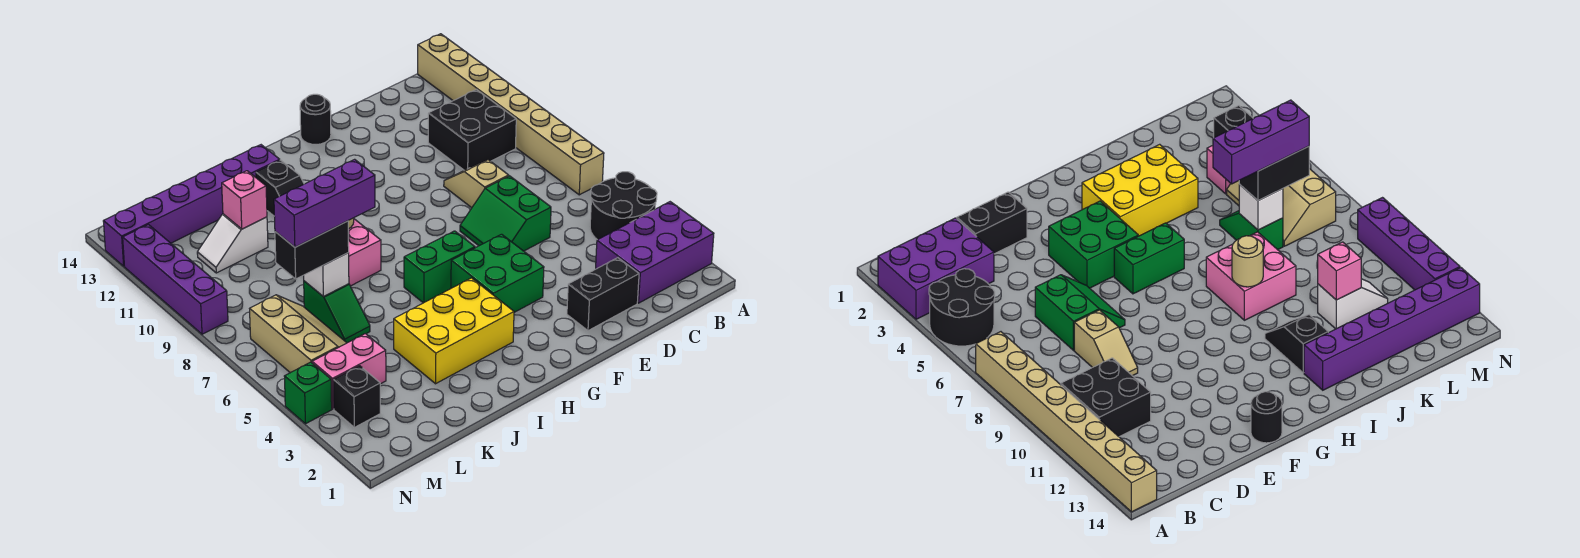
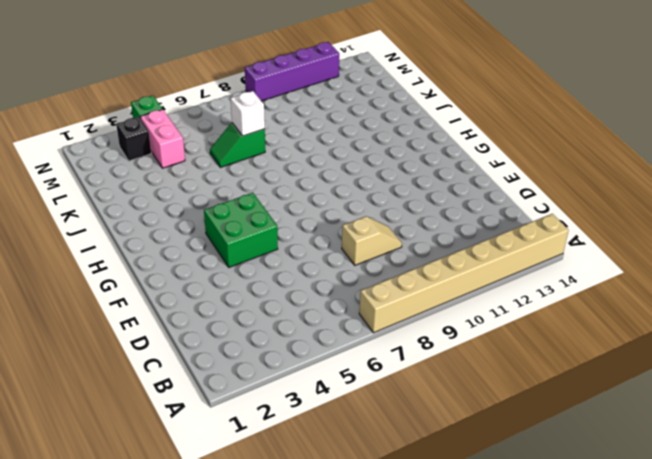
none -> purple brick A2:C3 level 1
none -> black round brick A4:B5 level 1
none -> black brick B10:C11 level 1

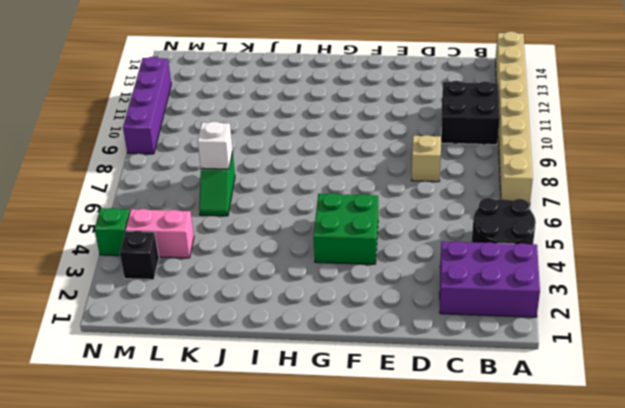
none -> black brick D2:E2 level 1
none -> green slope D6:E7 level 1 top D
none -> black round brick F14 level 1

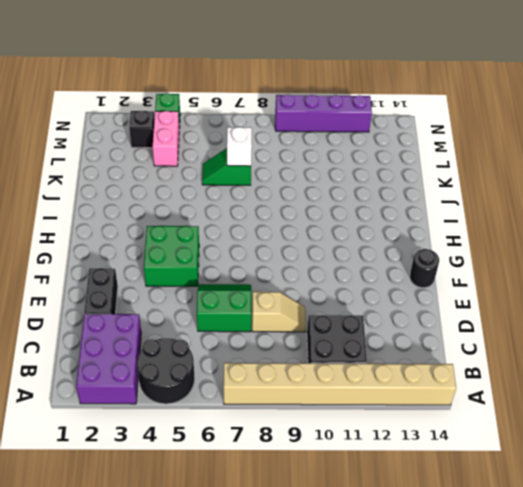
none -> green brick G6:H6 level 1
none -> yellow brick H3:J4 level 1
none -> pink brick I8:J9 level 1

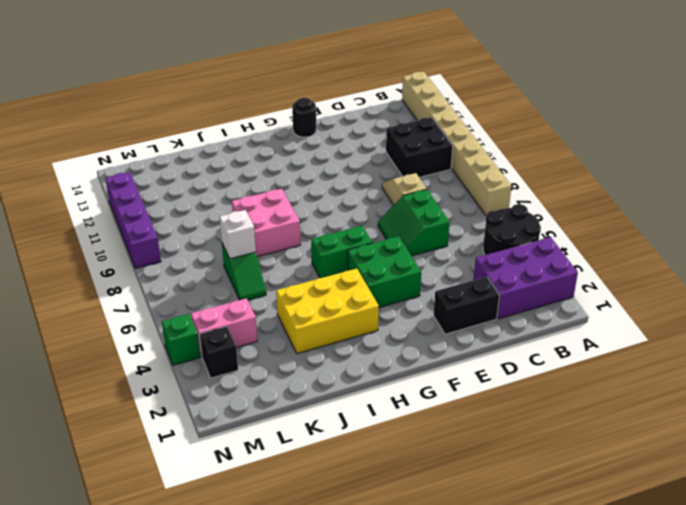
none -> black slope I11:I12 level 1 top 12
none -> purple brick I13:N13 level 1
none -> white slope K11:L11 level 1 top K

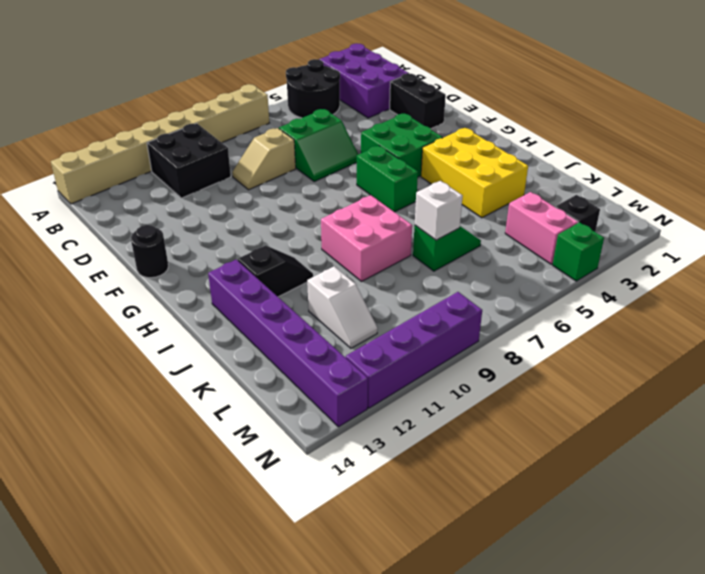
none -> tan slope L5:M7 level 1 top M
none -> tan round brick I9 level 2
none -> pink brick K11 level 2

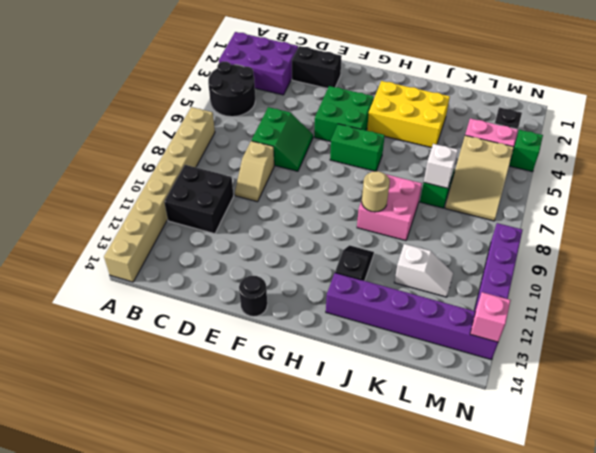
tan slope L5:M7 level 1 top 5 -> tan slope L5:M7 level 1 top M
pink brick N13 level 2 -> pink brick K11 level 2
none -> black brick K7:L7 level 3
none -> purple brick J7:L7 level 4

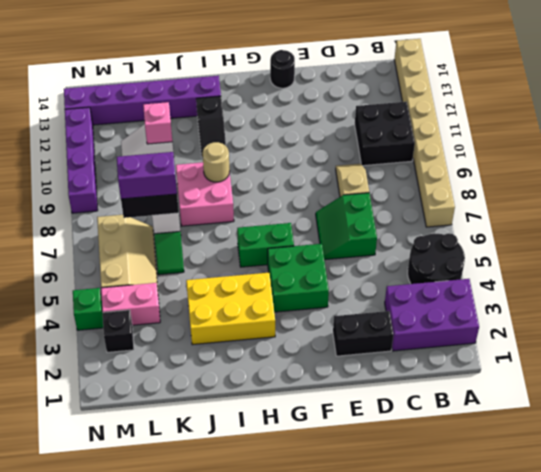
purple brick K7:L7 level 4 -> purple brick J7:L7 level 4

